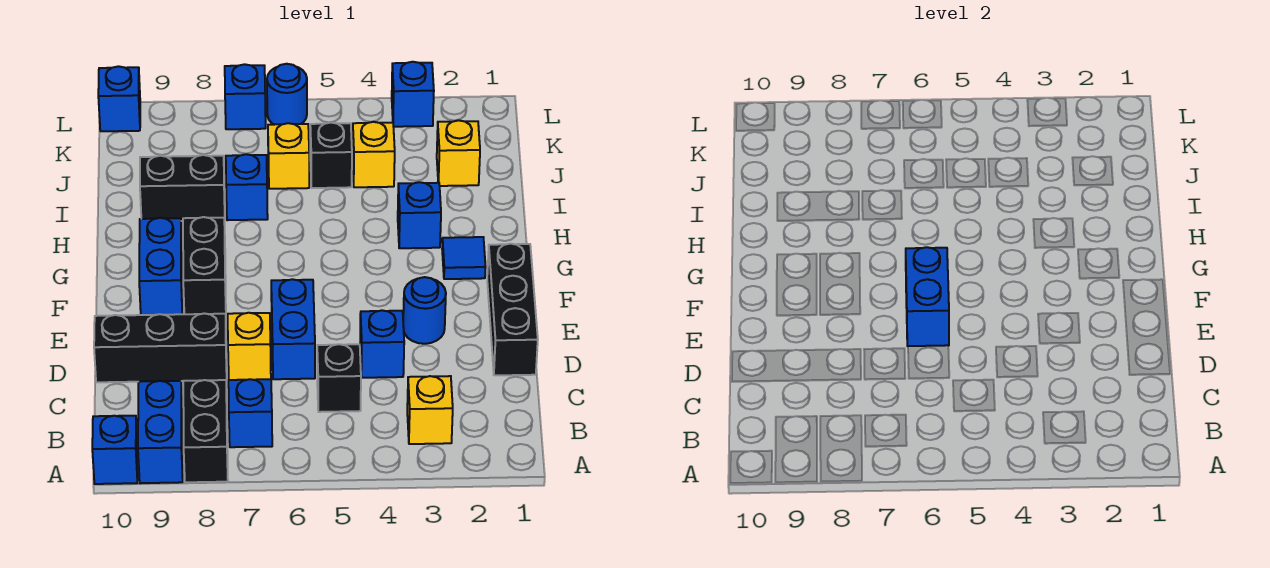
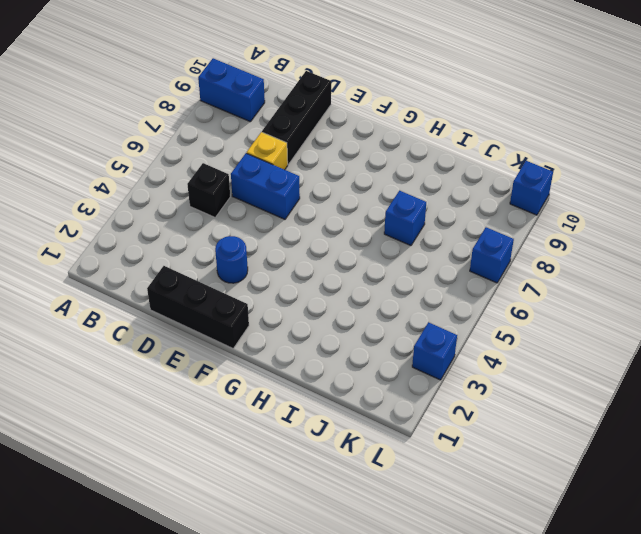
none -> black brick A8:B8 level 1
none -> blue brick A10 level 1
none -> yellow brick B3 level 1

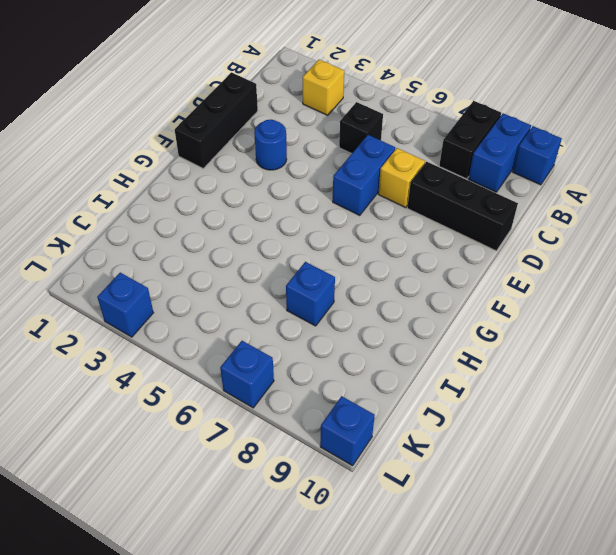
none -> blue brick B7 level 1
none -> blue brick D4 level 1
none -> black brick F8:G8 level 1

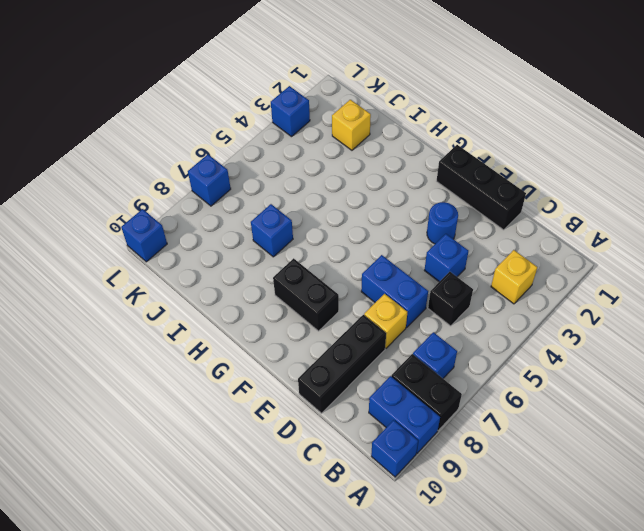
none -> blue brick F9:G9 level 1
none -> blue tile G2 level 1
none -> blue brick H3 level 1

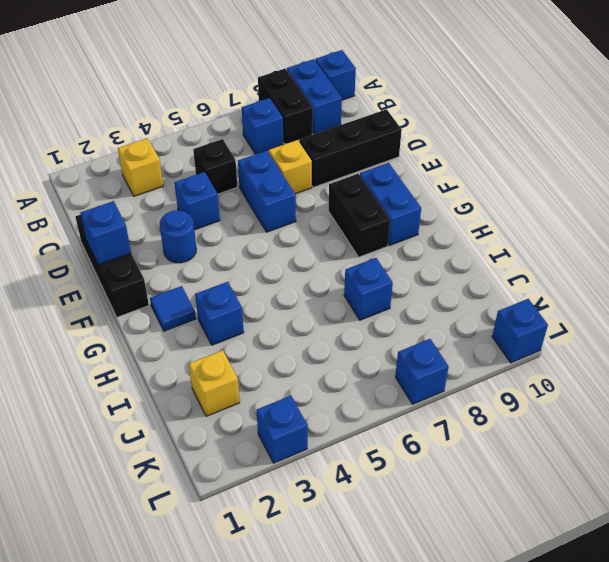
blue brick E1 level 2 -> none
none -> black brick I8:I9 level 1
none -> yellow brick J4 level 1
none -> black brick J5 level 1

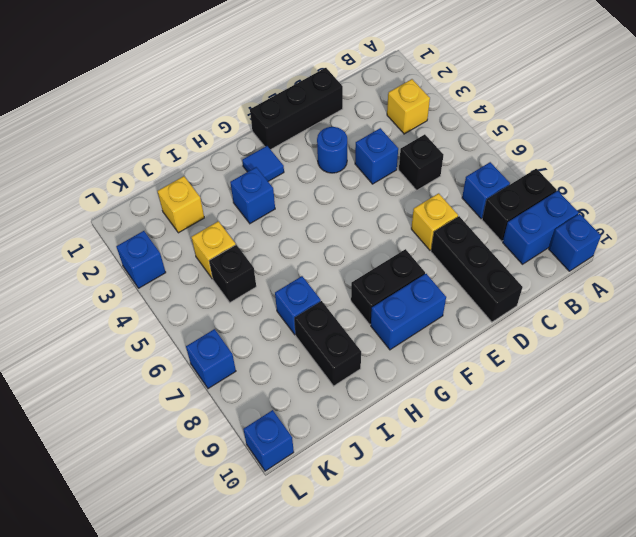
none -> blue brick D6:E6 level 1
none -> yellow brick J6 level 1
none -> blue round brick L6 level 1

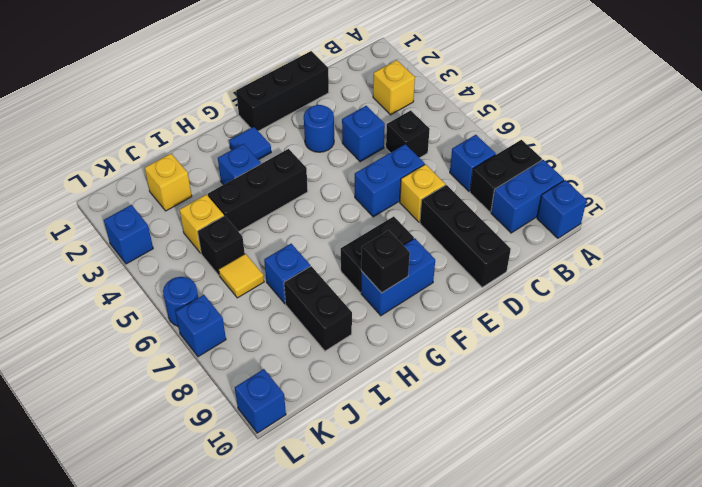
black brick G4:I4 level 1 -> none
black brick G9 level 2 -> none
yellow tile J6 level 1 -> yellow brick J6 level 1
none -> blue brick E6:F6 level 2

